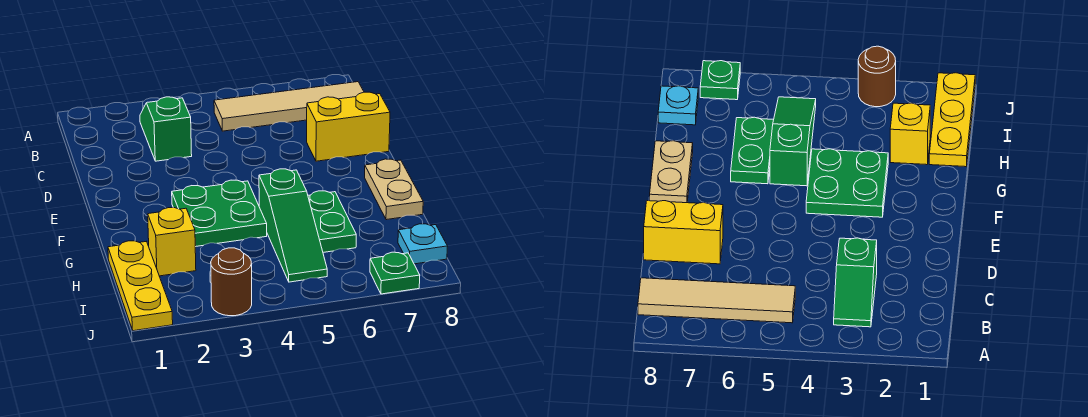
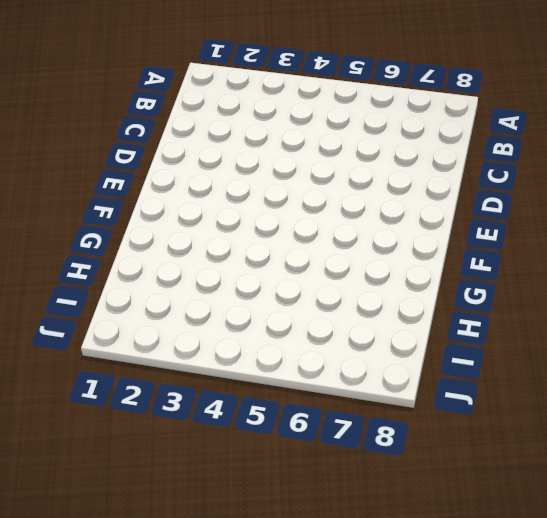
none -> green slope B3:C3 level 1 top C
none -> tan tile B5:B8 level 1
none -> yellow brick D7:D8 level 1

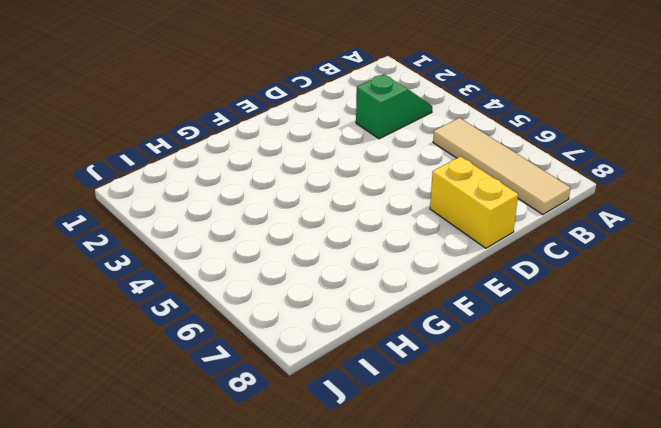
none -> green plate F3:G4 level 1
none -> tan plate F8:G8 level 1
none -> green slope G5:I5 level 1 top G

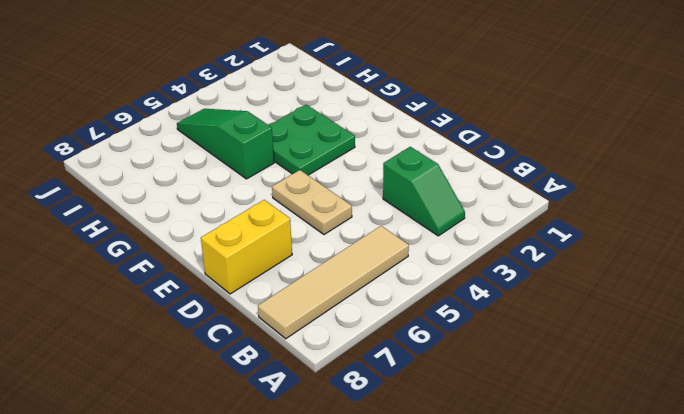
tan plate D5:E5 level 1 -> tan plate F8:G8 level 1
none -> green plate G6:H6 level 1
none -> yellow plate H1:J1 level 1
none -> yellow brick H2 level 1

